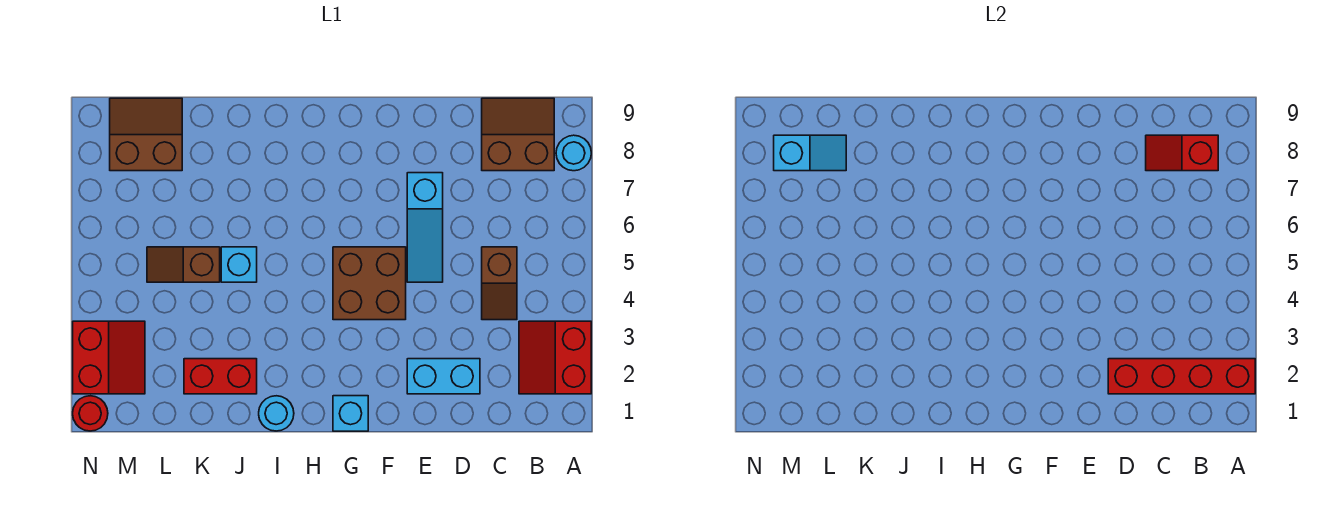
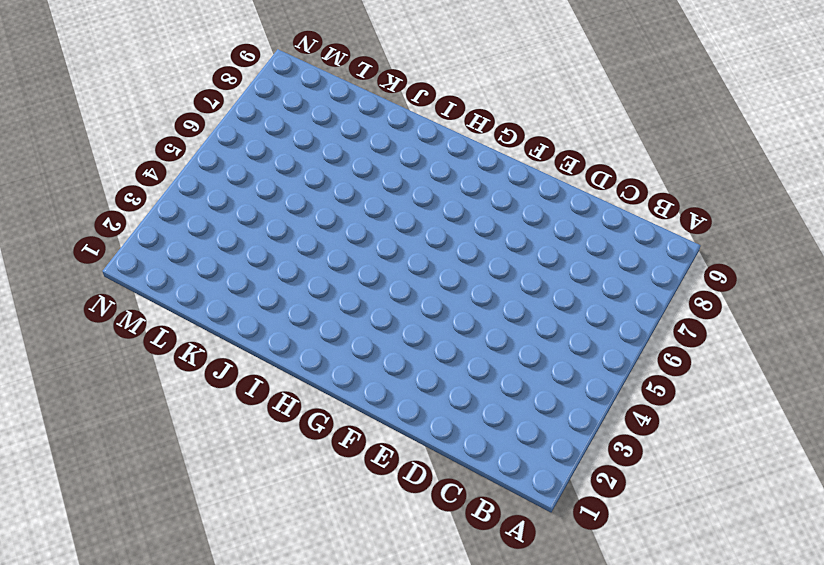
none -> red slope A2:B3 level 1 top A
none -> cyan round brick A8 level 1
none -> brown slope B8:C9 level 1 top 8

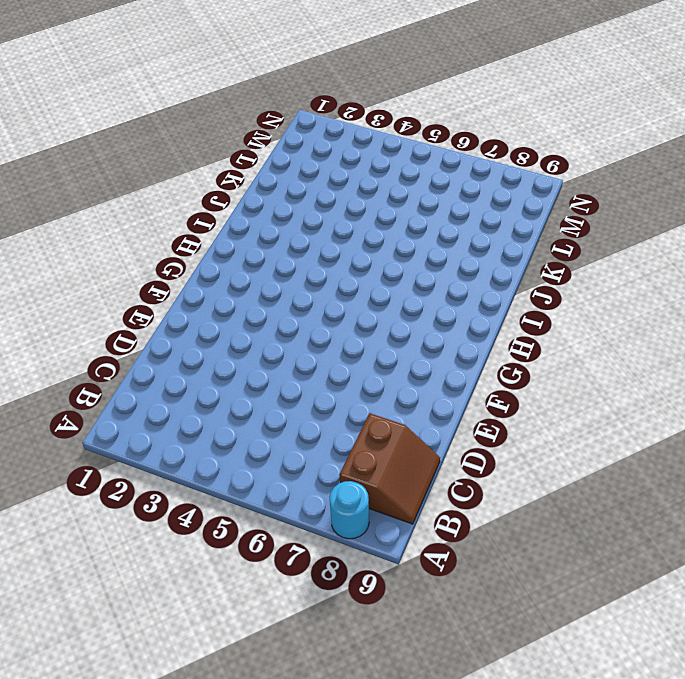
none -> red slope A2:B3 level 1 top A
none -> brown slope C4:C5 level 1 top 5
none -> cyan brick D2:E2 level 1

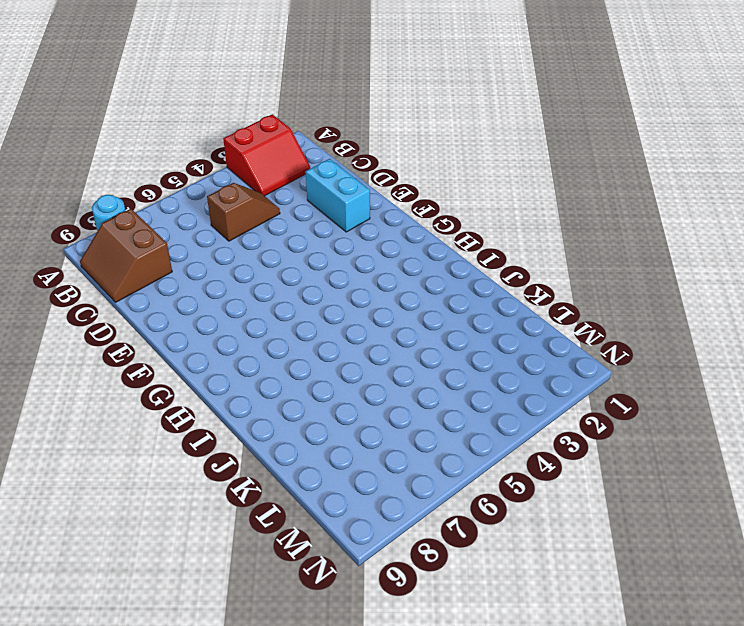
none -> cyan slope E5:E7 level 1 top 7
none -> brown brick F4:G5 level 1
none -> cyan brick G1 level 1

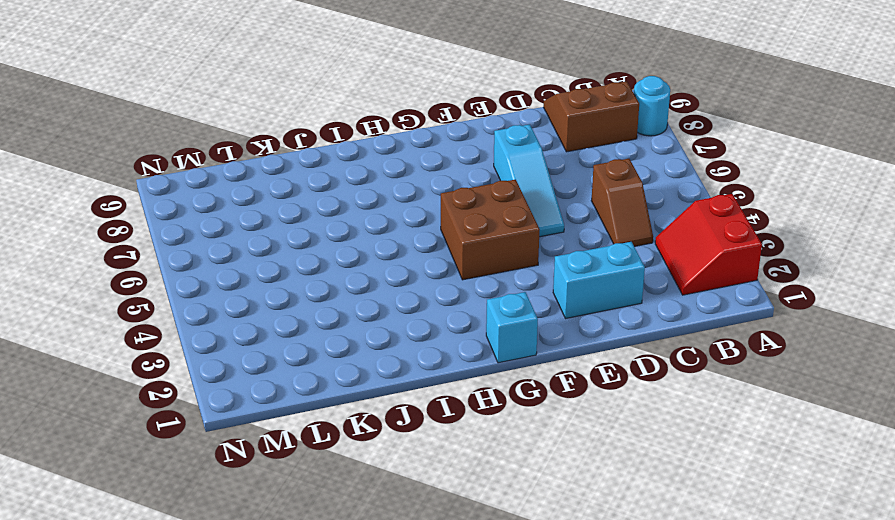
none -> cyan round brick I1 level 1
none -> red brick J2:K2 level 1
none -> cyan brick J5 level 1

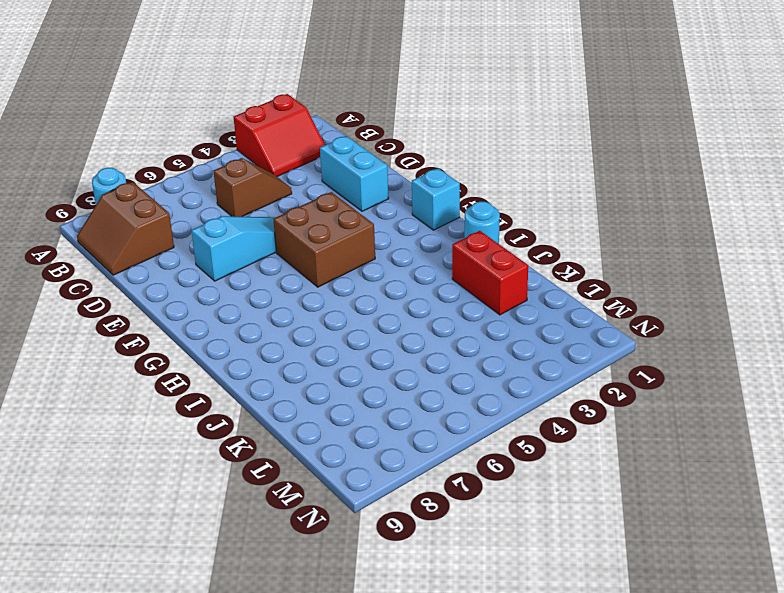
none -> cyan brick J5 level 1
none -> brown slope K5:L5 level 1 top K
none -> brown slope L8:M9 level 1 top 8

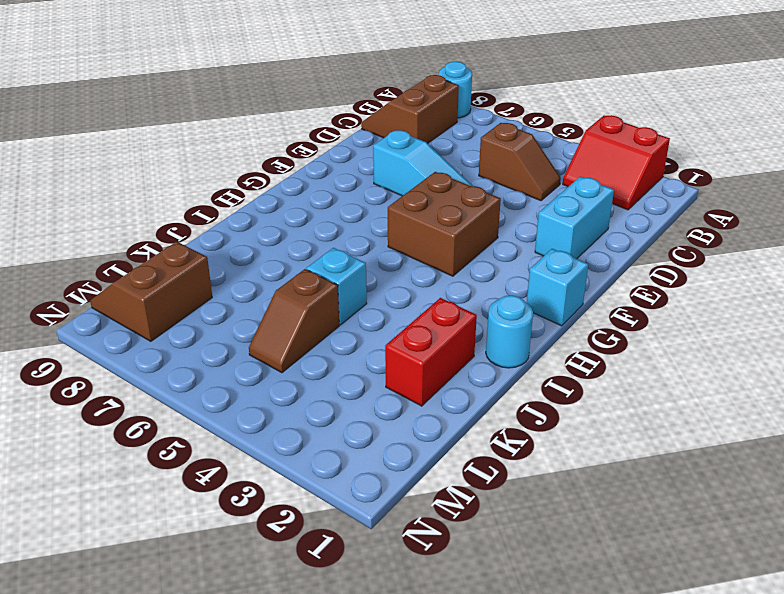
none -> red slope M2:N3 level 1 top N
none -> red round brick N1 level 1
none -> red brick A2:D2 level 2

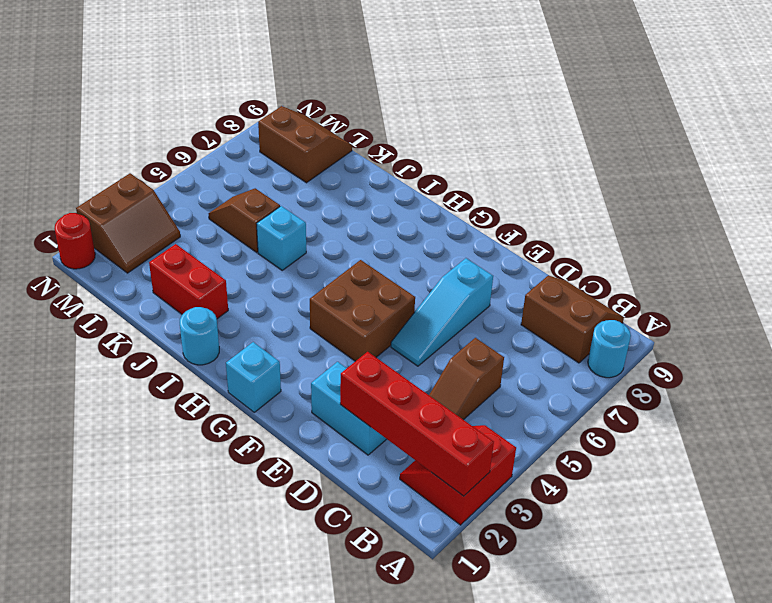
brown slope M2:N3 level 1 top N -> red slope M2:N3 level 1 top N
none -> red slope B8:C8 level 2 top B
none -> cyan slope L8:M8 level 2 top M

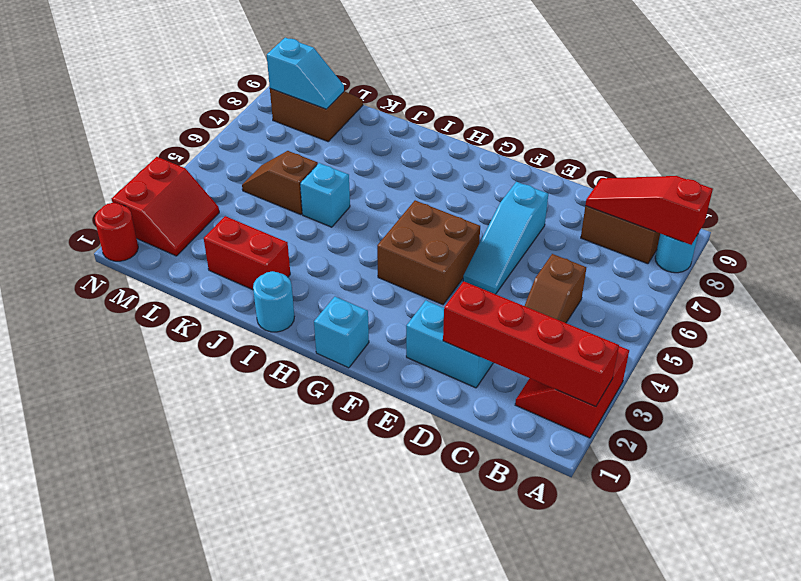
red slope A8:C8 level 2 top A -> red slope B8:C8 level 2 top B

